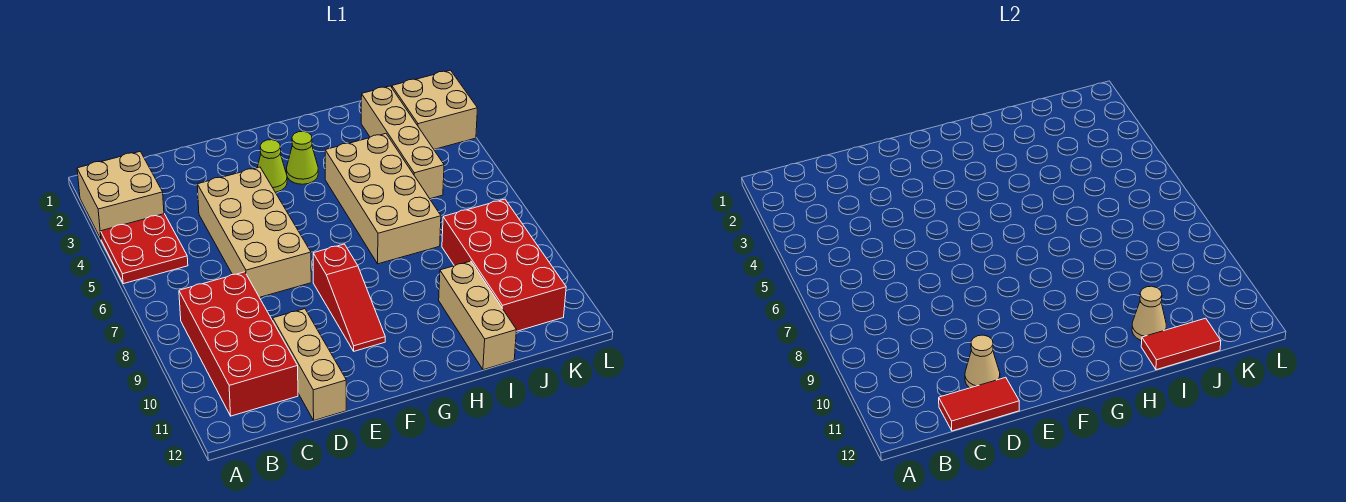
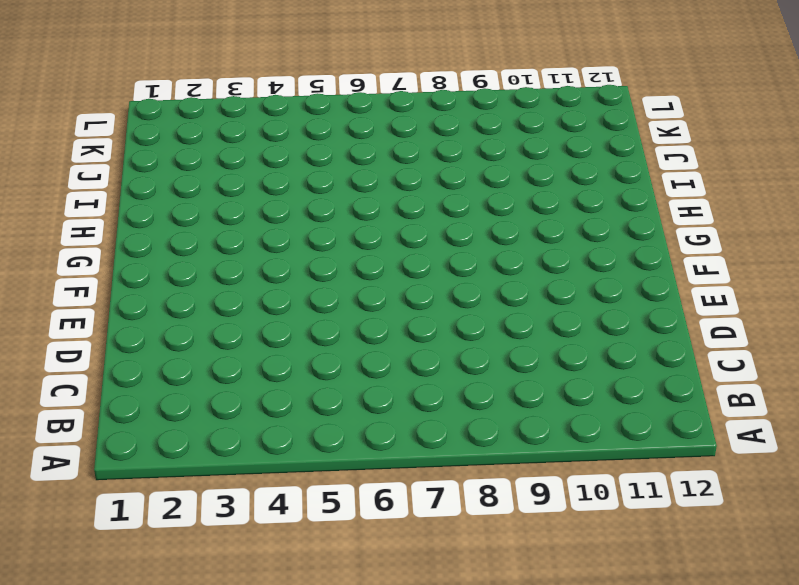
none -> tan brick A2:B3 level 1
none -> red plate A4:B5 level 1
none -> red brick B8:C11 level 1

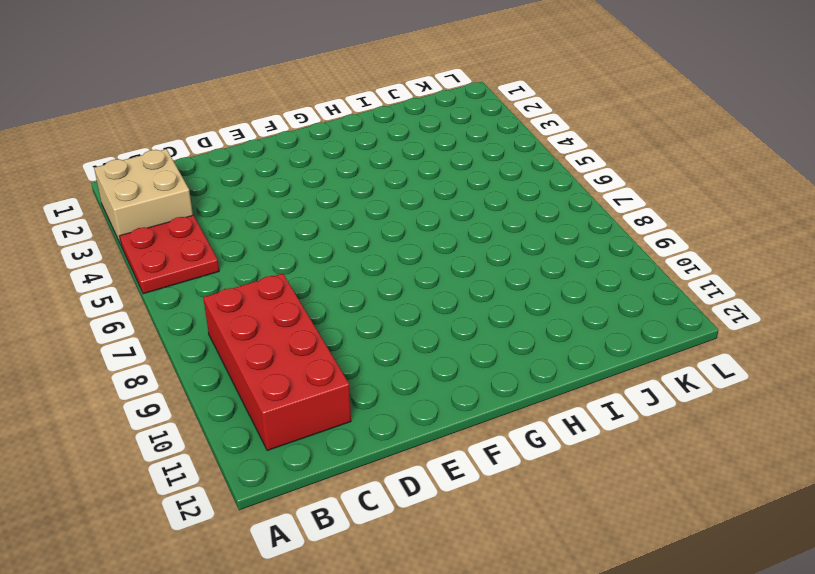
none -> tan brick D4:E7 level 1
none -> tan brick D10:D12 level 1
none -> lime cone F3 level 1

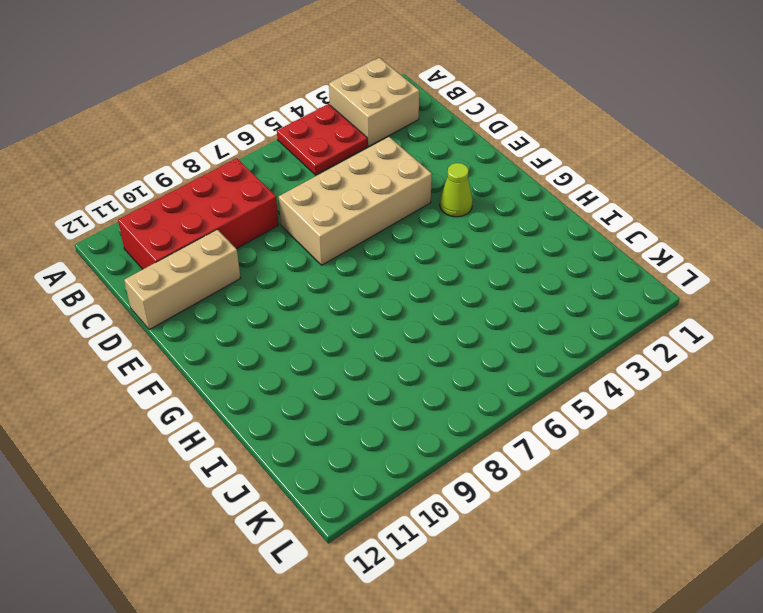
none -> red slope F8:F10 level 1 top 8
none -> lime cone G3 level 1
none -> tan brick H4:I7 level 1

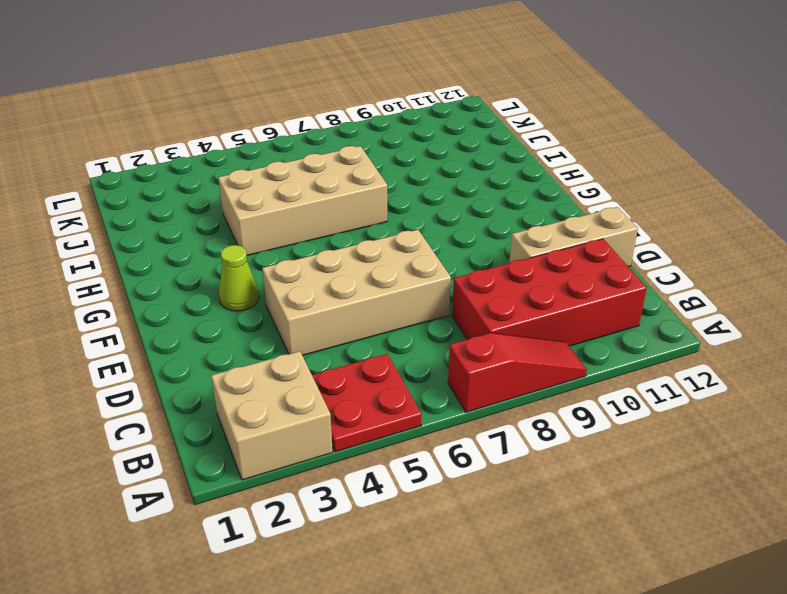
red slope A7:A9 level 1 top 7 -> red slope F8:F10 level 1 top 8
none -> lime cone G3 level 1
none -> tan brick I10:I12 level 1
none -> tan brick J2:J5 level 1

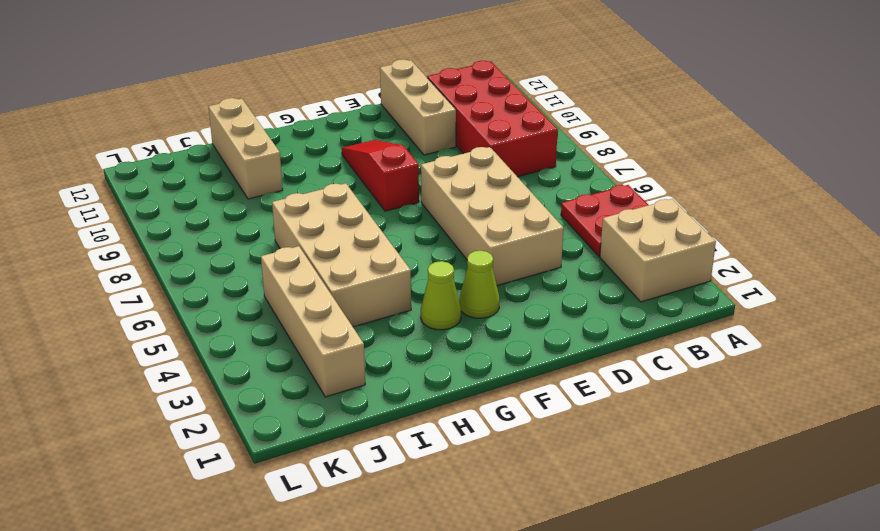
none -> red brick J8:K11 level 1
none -> tan brick K2:L3 level 1
none -> red tile C12:D12 level 2

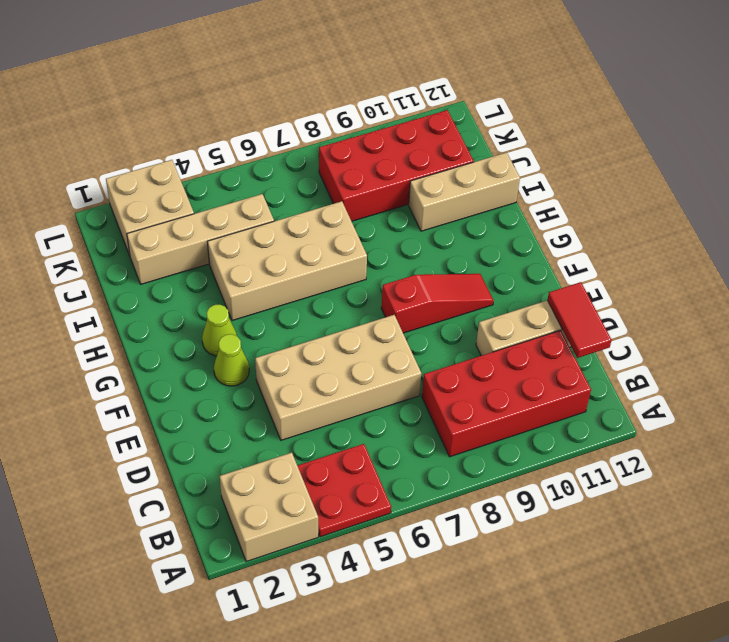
none -> tan cone D11 level 2
none -> tan cone I11 level 2
none -> red tile I12:J12 level 2

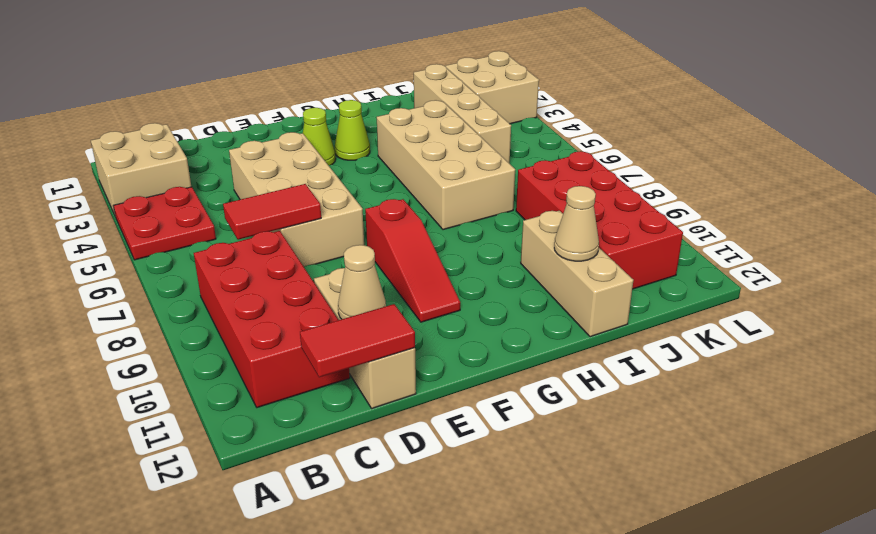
red tile C7:D7 level 2 -> red tile I12:J12 level 2

